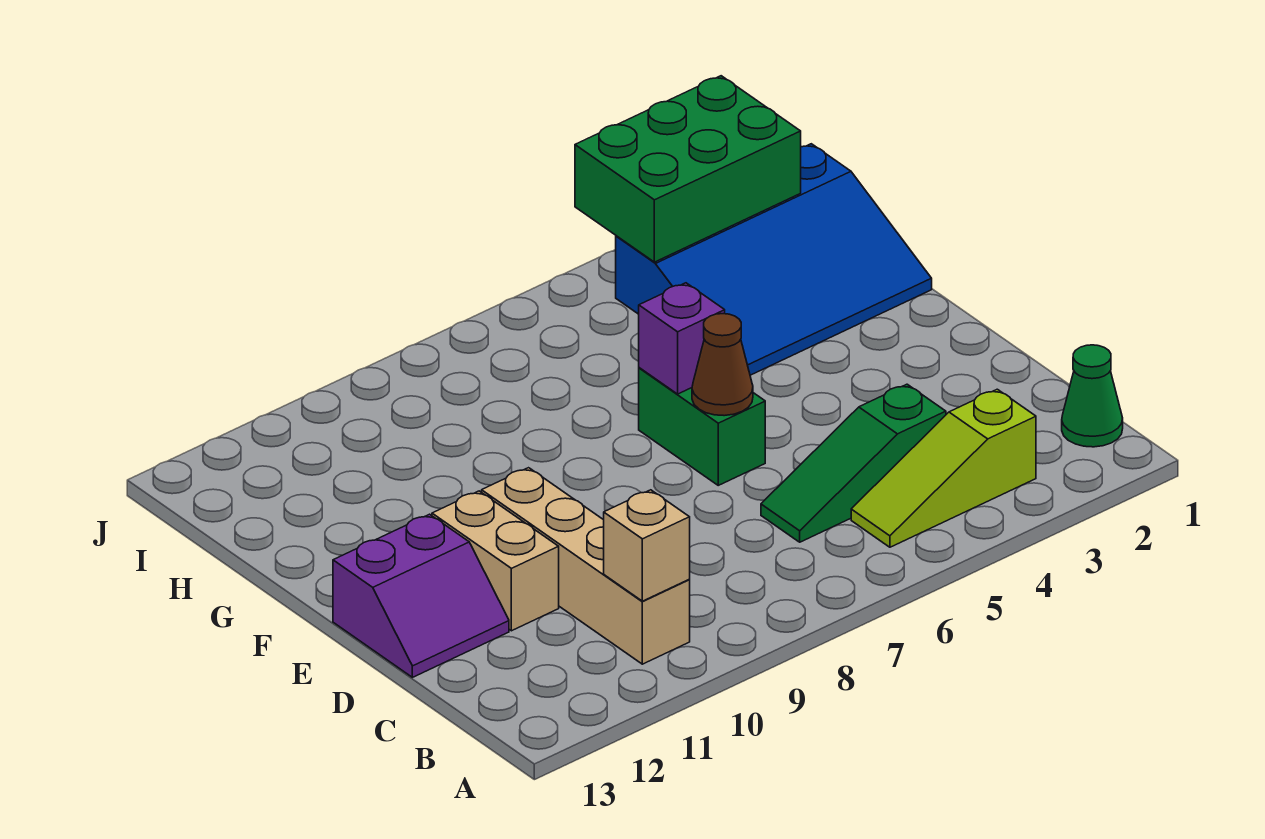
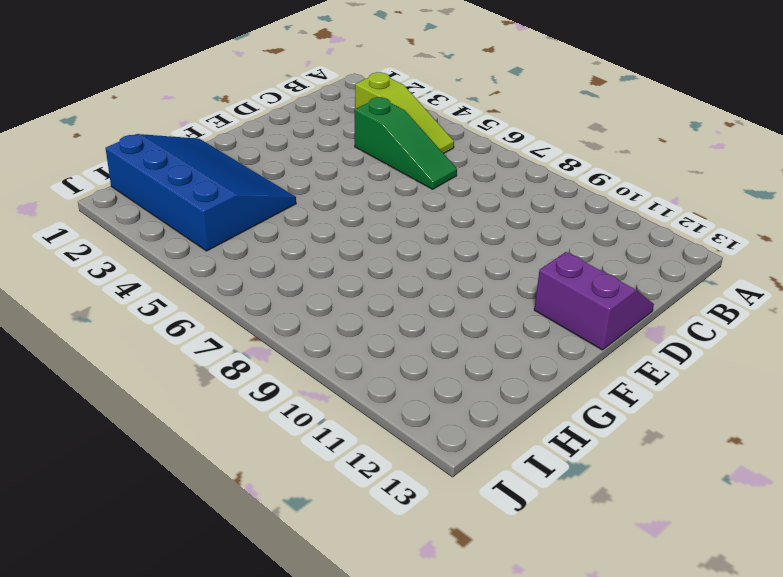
none -> green cone B1 level 1
none -> tan brick B10:E10 level 1
none -> tan brick D11:E11 level 1

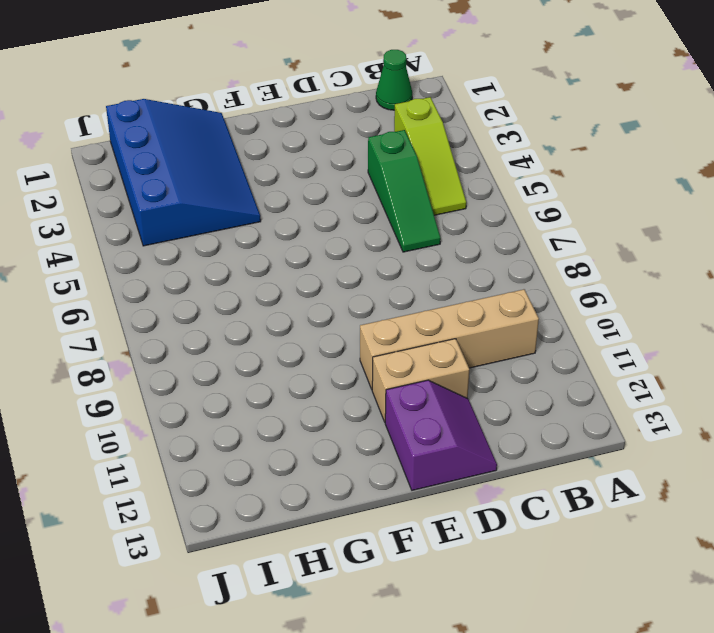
none -> green brick E6:F6 level 1
none -> tan brick B10 level 2
none -> brown cone E6 level 2

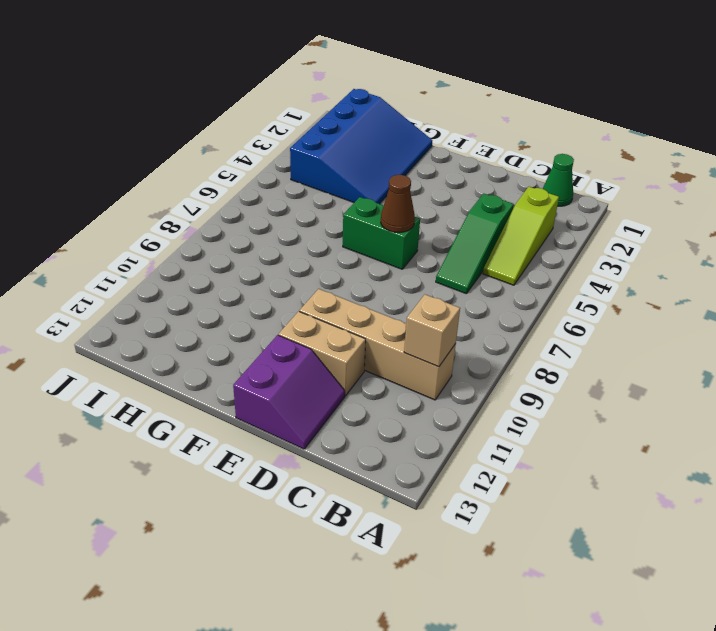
none -> purple brick F6 level 2
none -> green brick I2:J4 level 2

